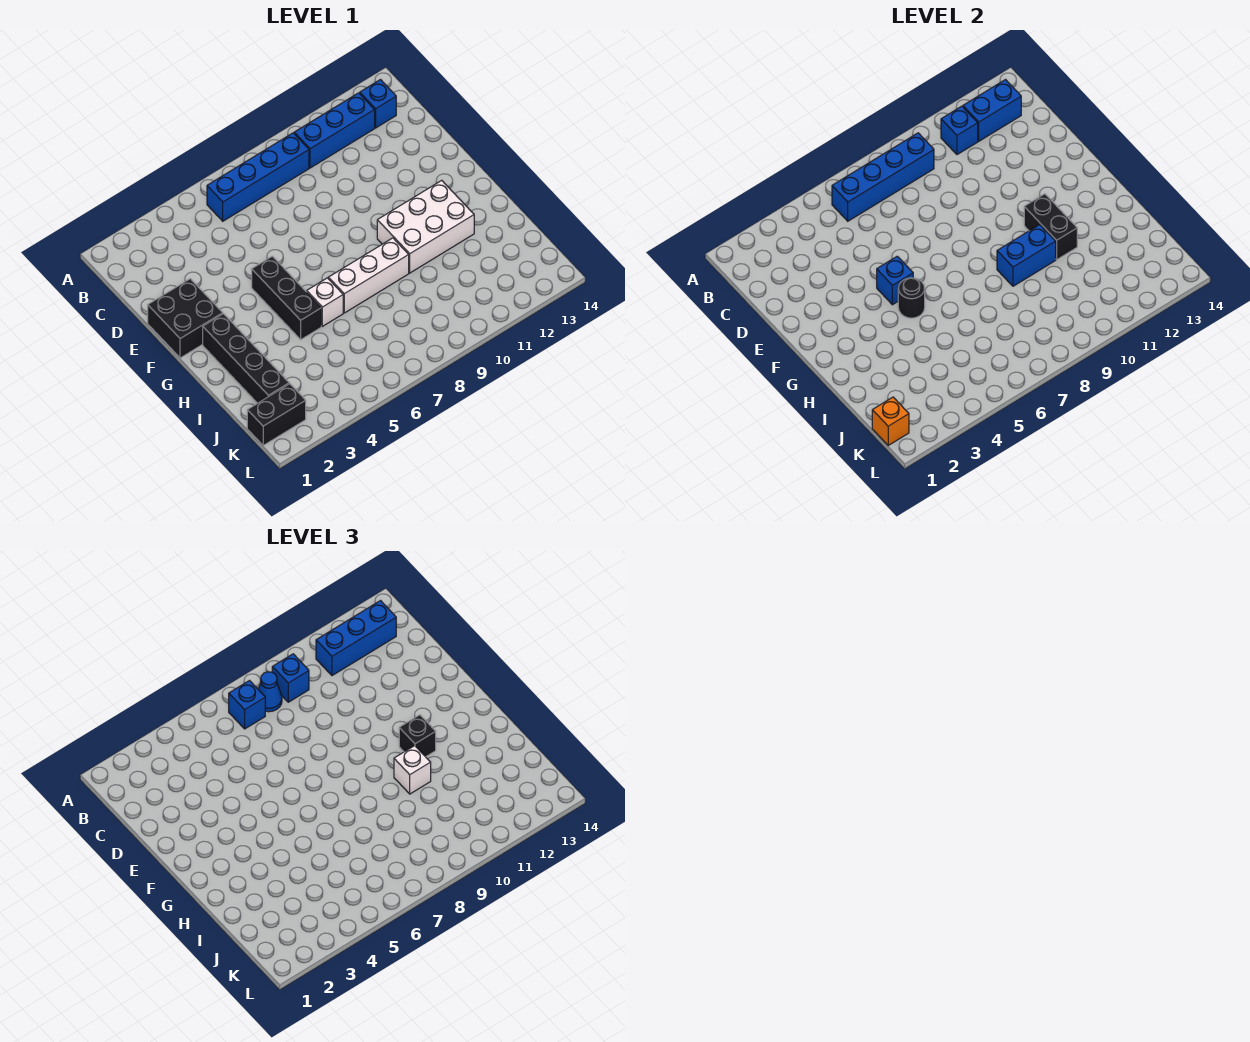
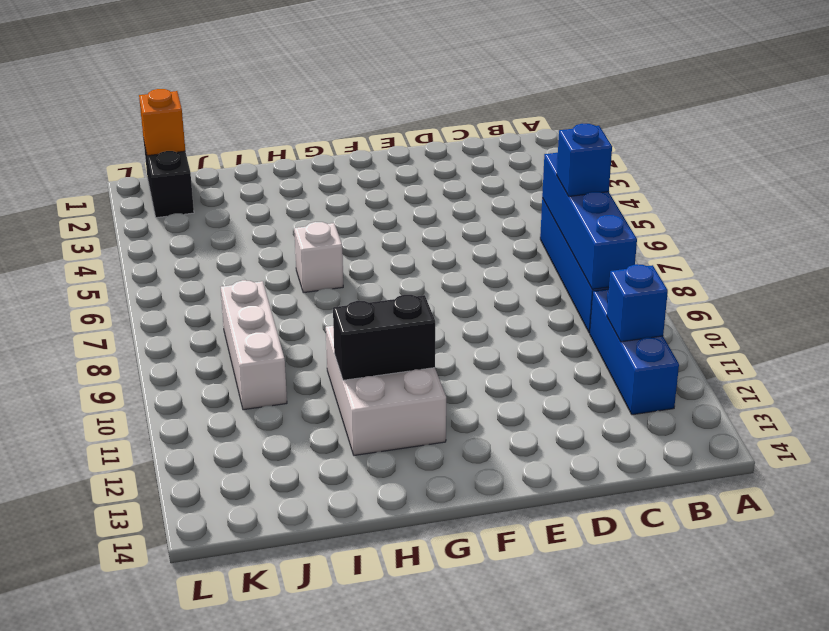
white brick J8:J10 level 1 -> white brick H7:H9 level 1
none -> blue brick B13 level 1
none -> black brick E1:F2 level 1
none -> black brick F5:H5 level 1

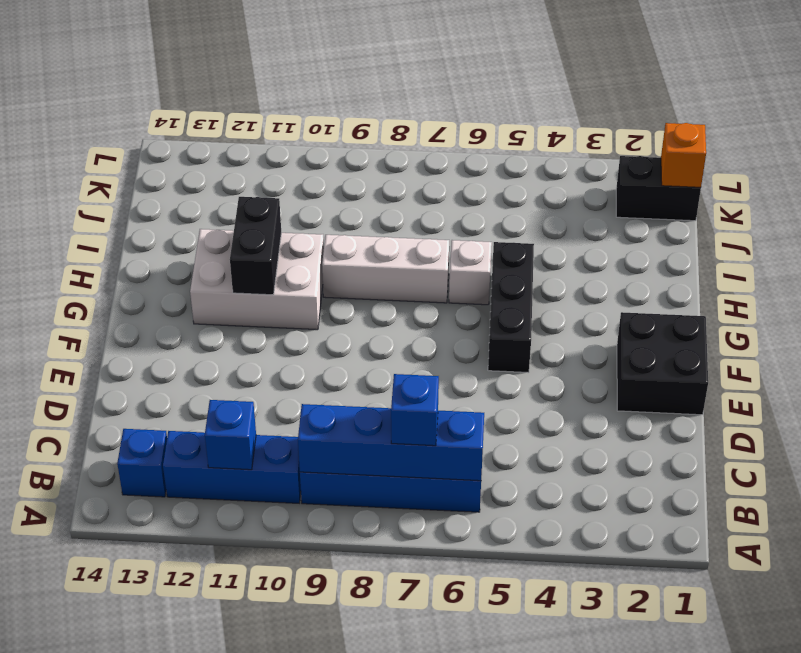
none -> black brick G2:J2 level 1
none -> blue brick B12:B13 level 2
none -> blue brick F5 level 2

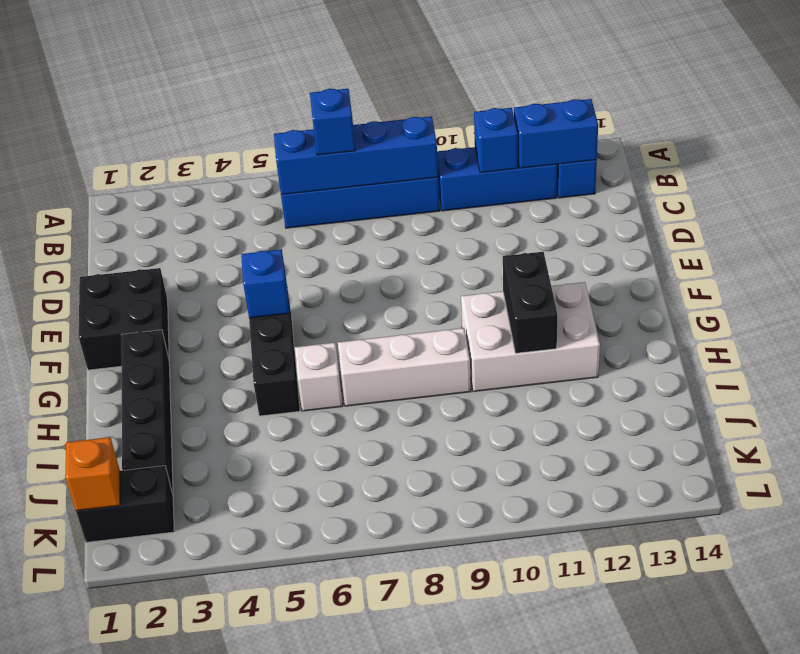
none -> black round brick G5 level 2
none -> blue brick H9:H10 level 2
none -> blue cone B8 level 3

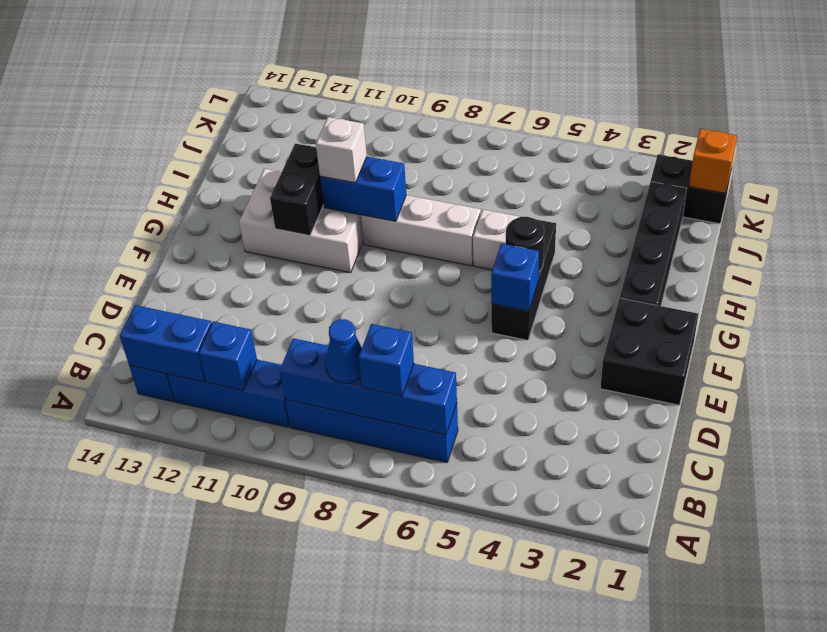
none -> blue brick B9 level 3
none -> blue brick B11:B13 level 3
none -> black brick G11 level 3

